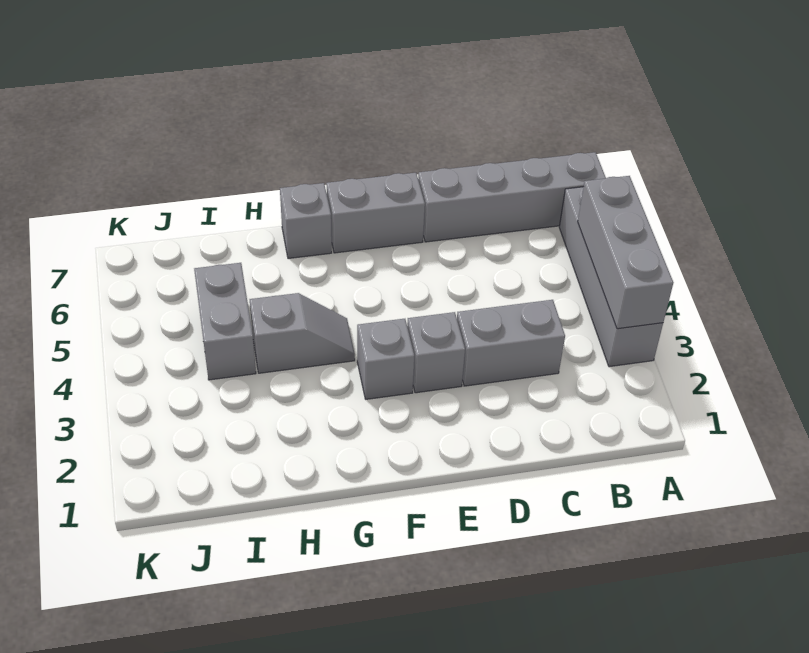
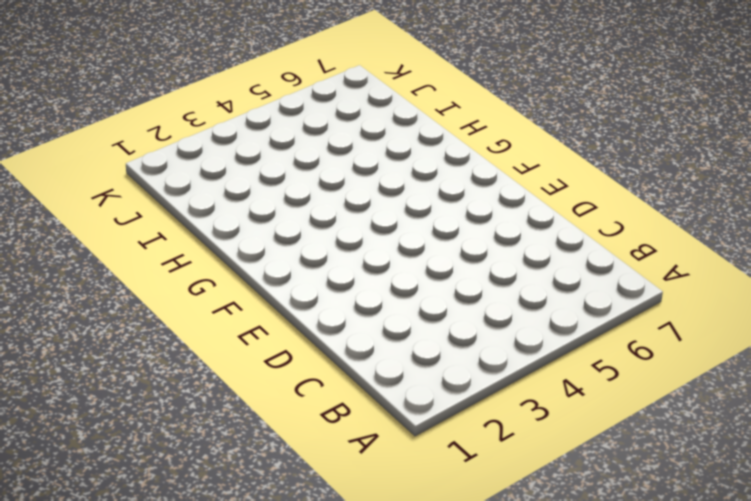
none -> grey brick A3:A6 level 1
none -> grey brick A7:D7 level 1

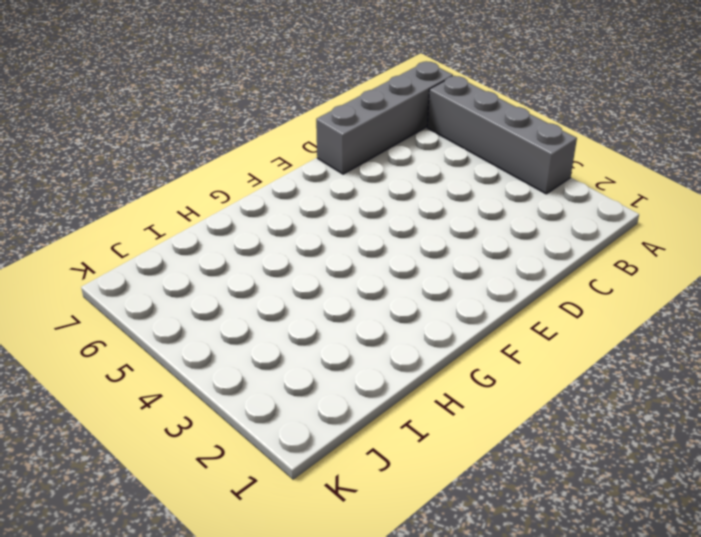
none -> grey brick C3:D3 level 1
none -> grey brick E3 level 1

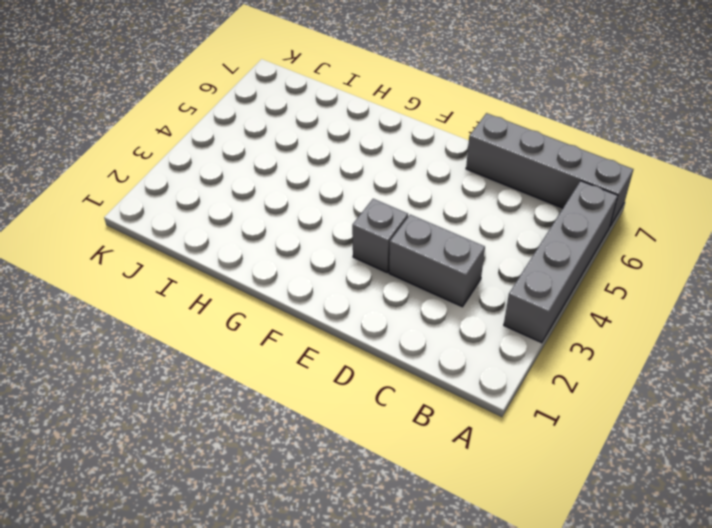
none -> grey brick E7:F7 level 1
none -> grey brick F3 level 1

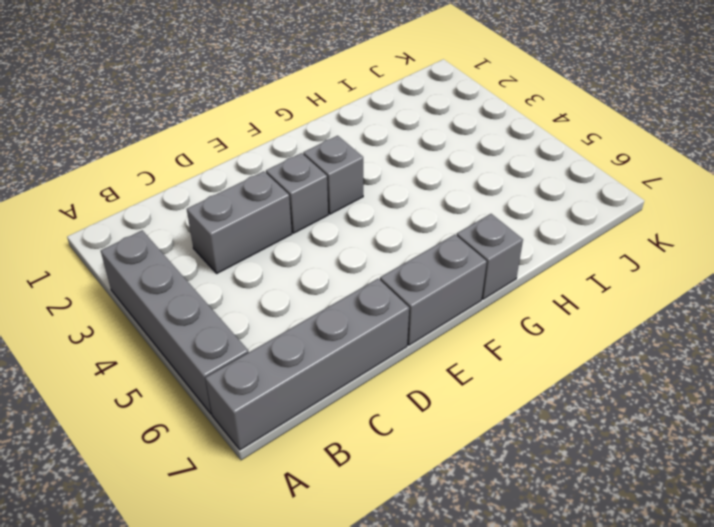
none -> grey slope G4:H4 level 1 top H
none -> grey brick I4:I5 level 1

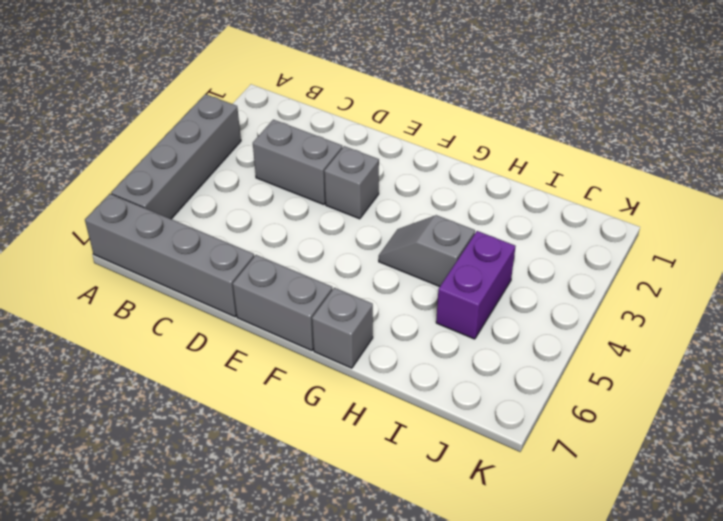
purple brick I4:I5 level 1 -> grey brick I4:I5 level 1
none -> grey brick F3 level 1
none -> grey brick A3:A5 level 2

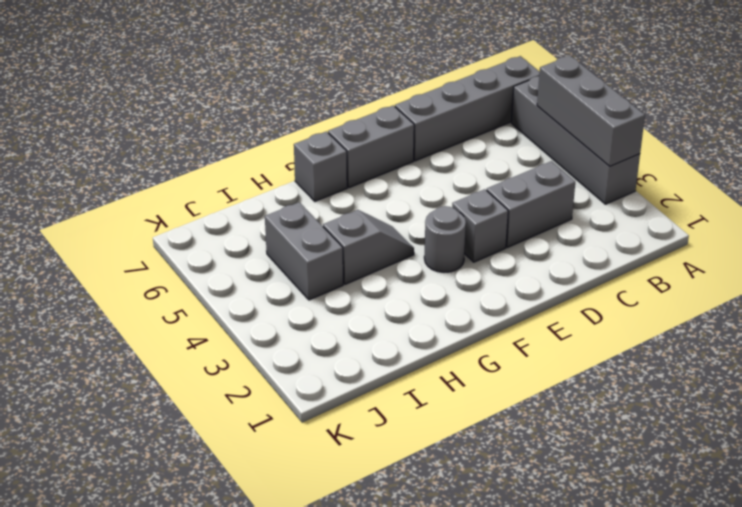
grey round brick F3 level 1 -> grey brick F3 level 1

